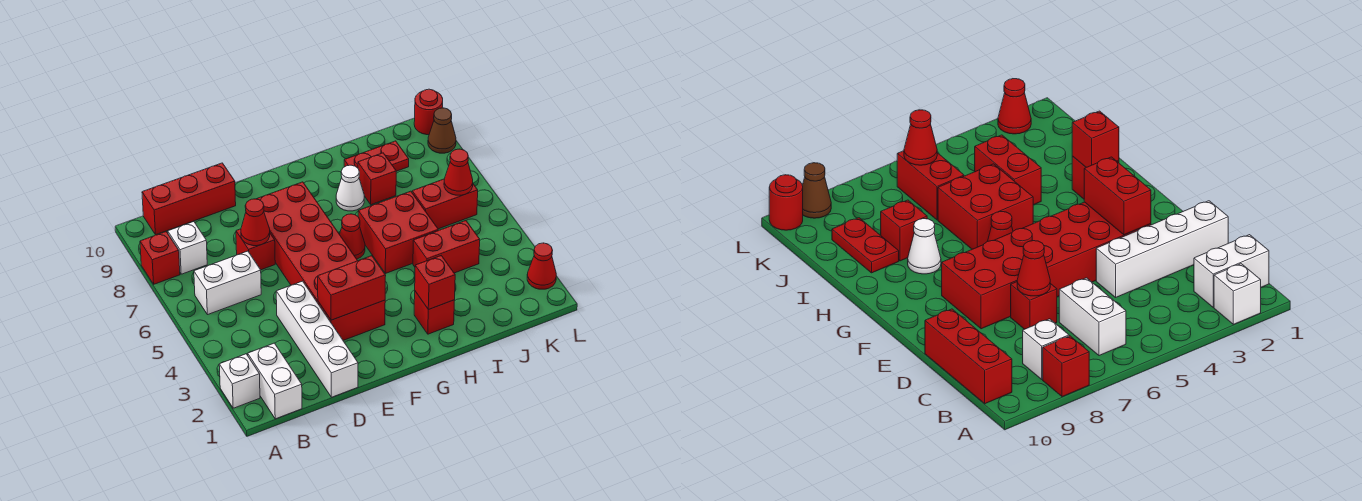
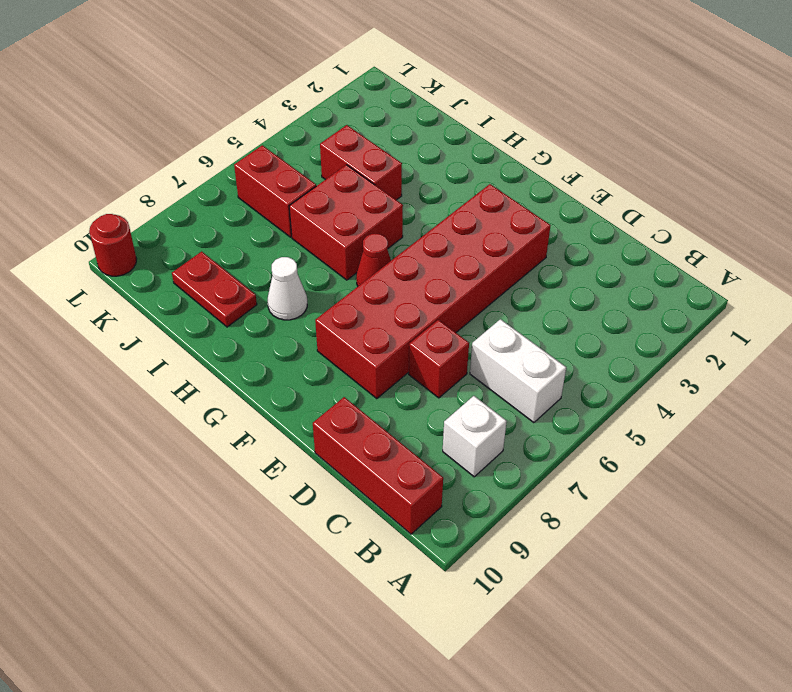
none -> white brick A2 level 1
none -> red brick A8 level 1
none -> white brick B1:B2 level 1

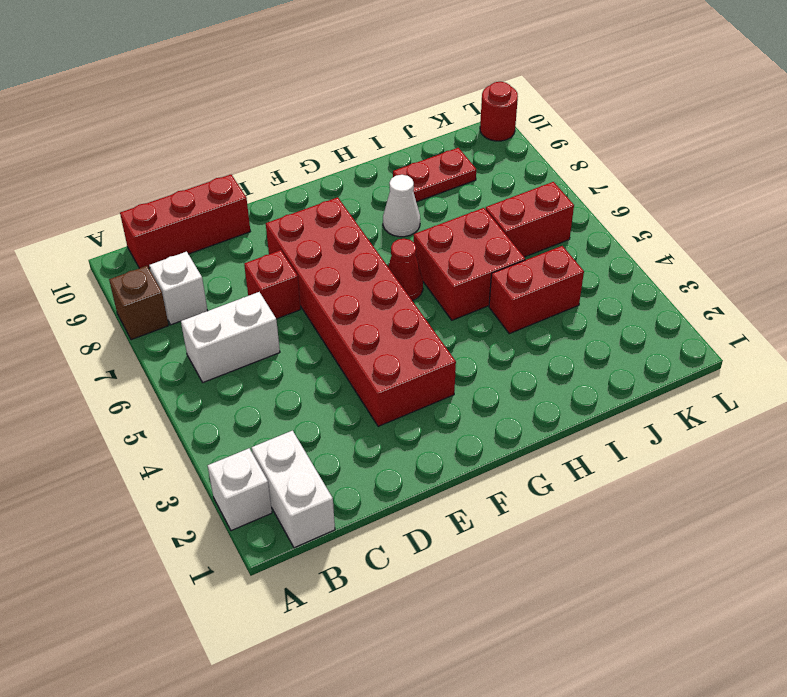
brown brick A8 level 1 -> red brick A8 level 1
none -> white brick D1:D4 level 1
none -> red brick H2 level 1
none -> red brick I8 level 1

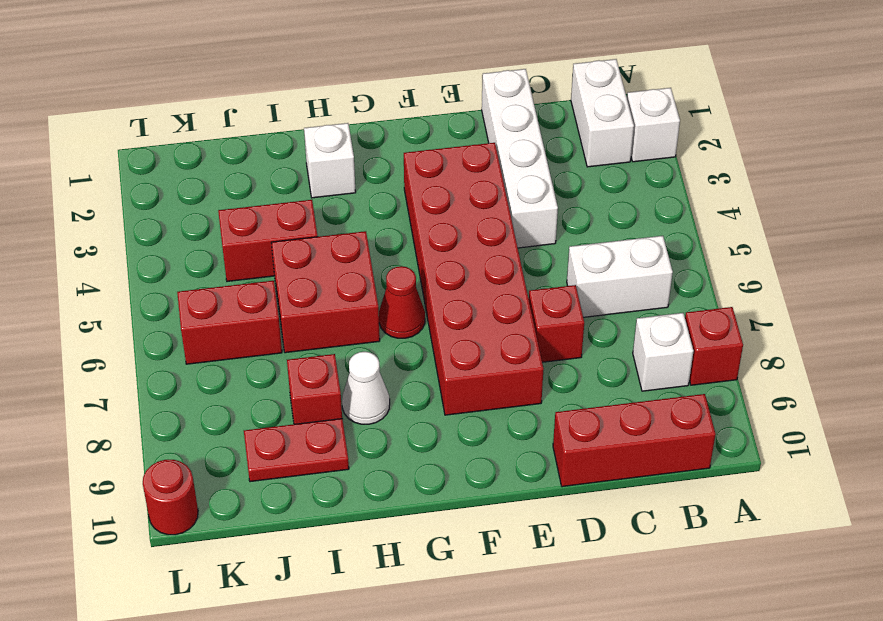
white brick H2 level 1 -> red brick H2 level 1
none -> red cone L2 level 1
none -> brown cone L9 level 1
none -> red cone D7 level 2

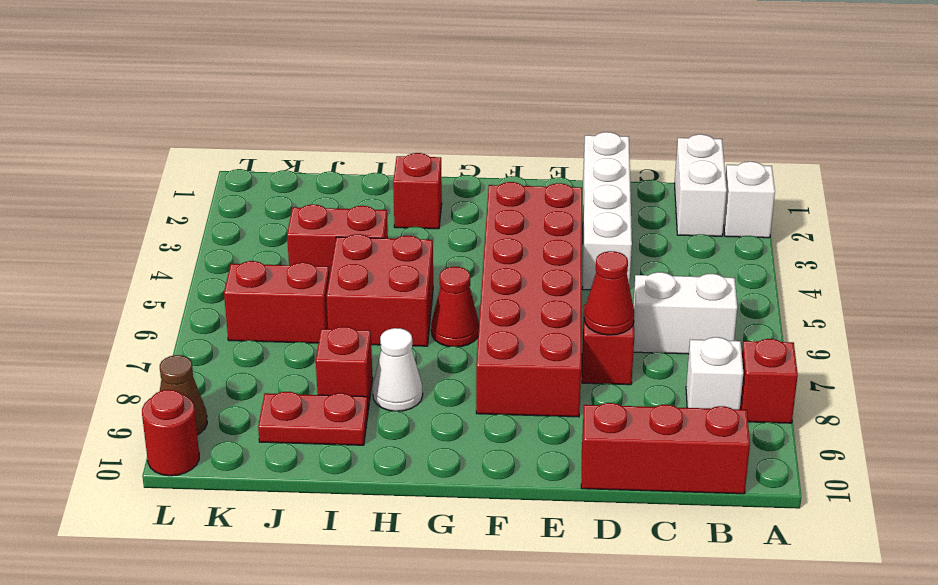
none -> red cone L2 level 1
none -> red brick E3:F3 level 2
none -> red brick H2 level 2

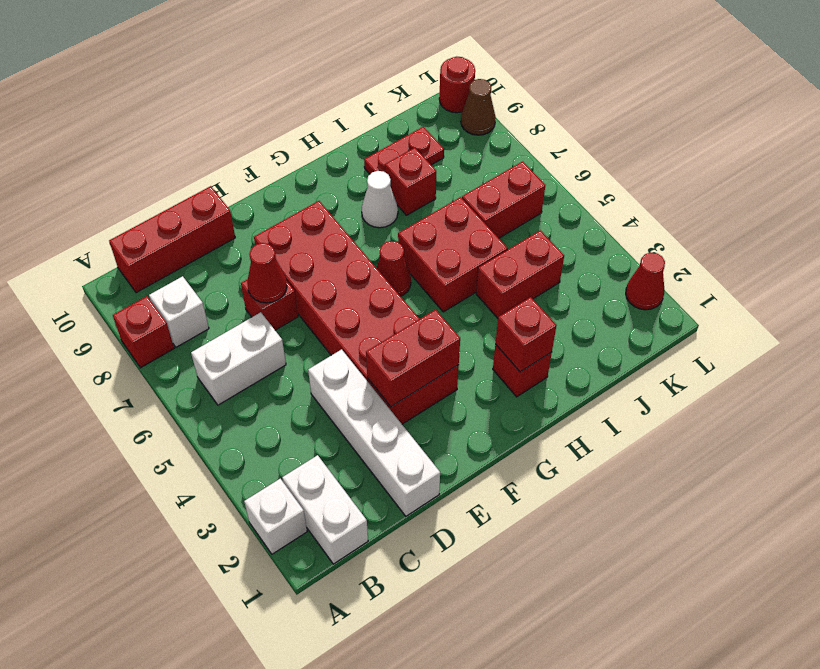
none -> red cone K6 level 2

